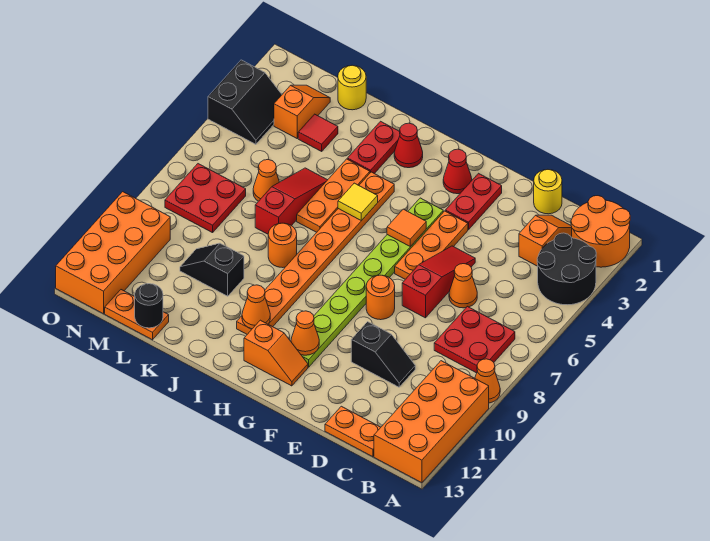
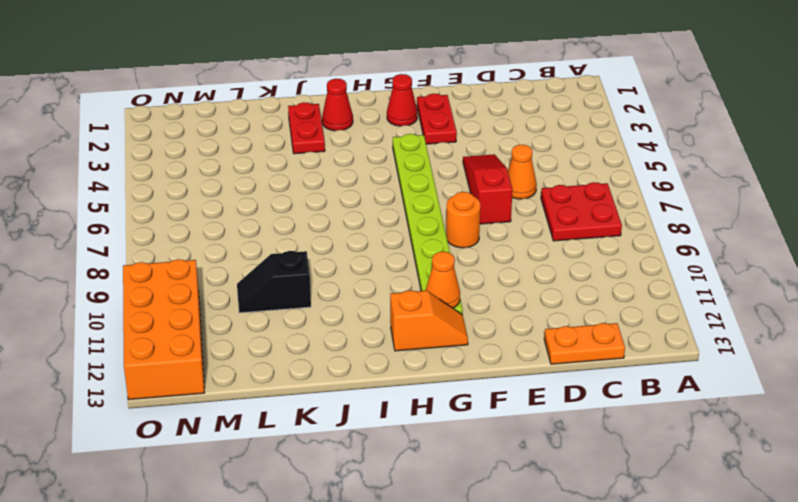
none -> orange round brick A1:B2 level 1
none -> black round brick A3:B4 level 1
none -> orange cone A9 level 1
none -> orange brick A10:B13 level 1

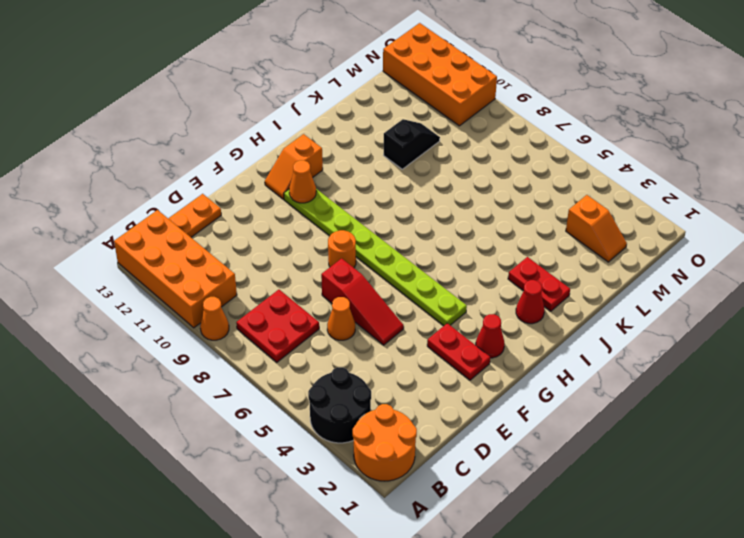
none -> orange slope C2:C3 level 1 top 3
none -> yellow round brick D1 level 1
none -> black slope D10:E10 level 1 top E
none -> orange plate F4:F6 level 1

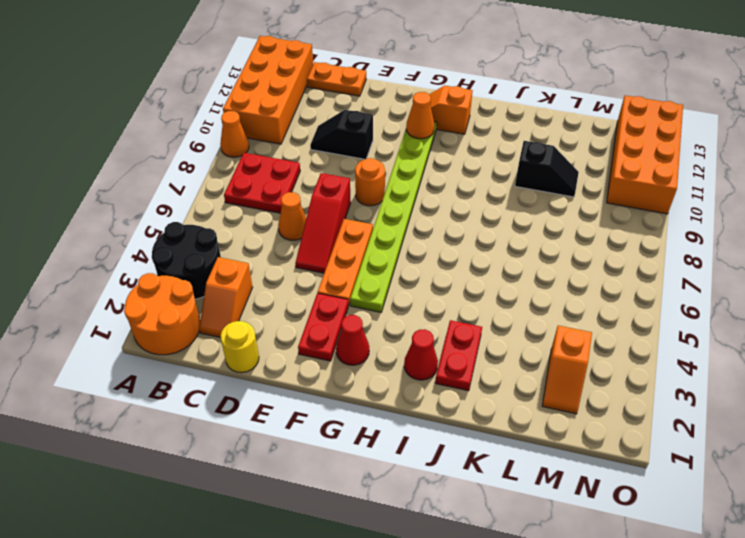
none -> orange plate I4:I11 level 1
none -> orange plate J4:J6 level 1
none -> orange round brick J8 level 1
none -> red slope K5:K7 level 1 top 7

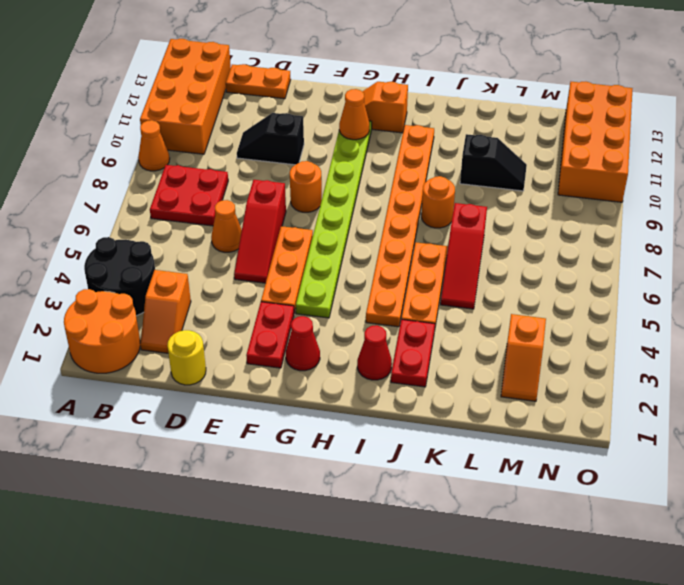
none -> yellow round brick L1 level 1
none -> red tile L3 level 1
none -> orange cone L6 level 1
none -> orange plate L13:M13 level 1

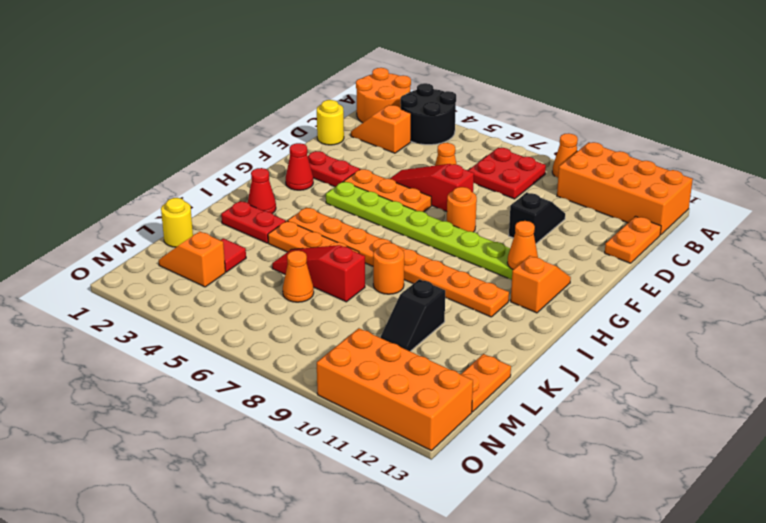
none -> red plate M7:N8 level 1
none -> black slope N3:O4 level 1 top O
none -> orange tile G5 level 2
none -> yellow tile I5 level 2

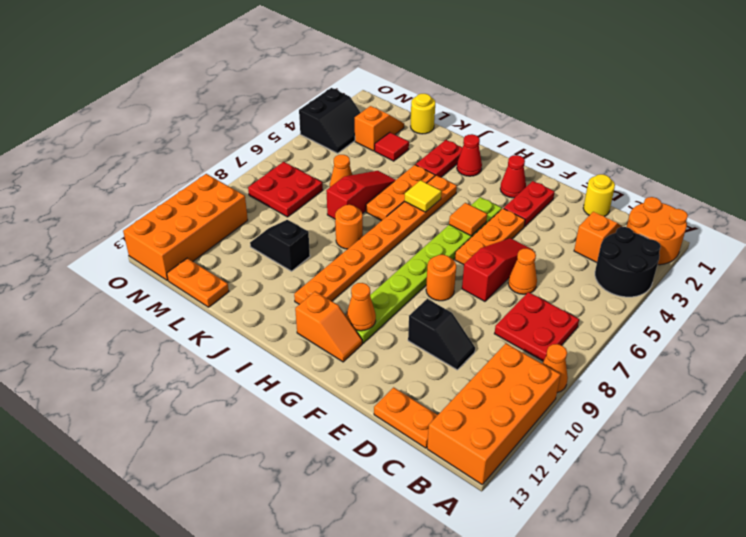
none -> orange cone I11 level 2
none -> black round brick L13 level 2

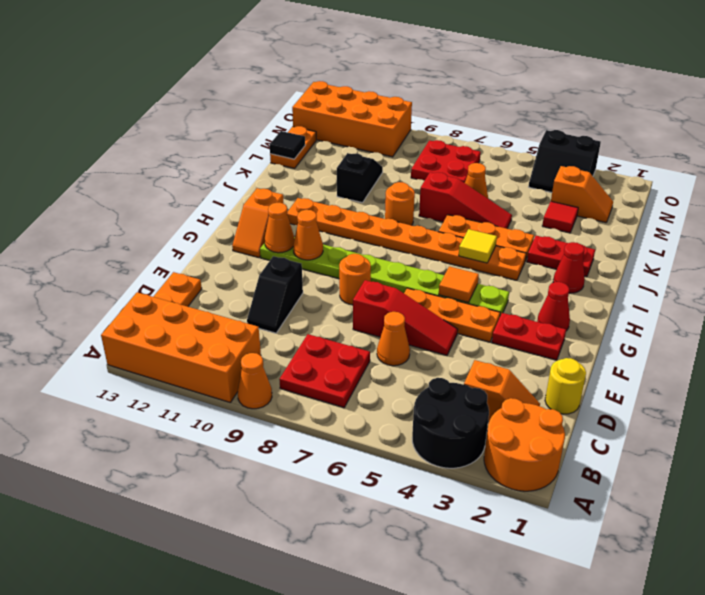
orange cone G10 level 2 -> orange cone I11 level 2
black tile L13 level 2 -> black round brick L13 level 2
none -> yellow round brick L1 level 1

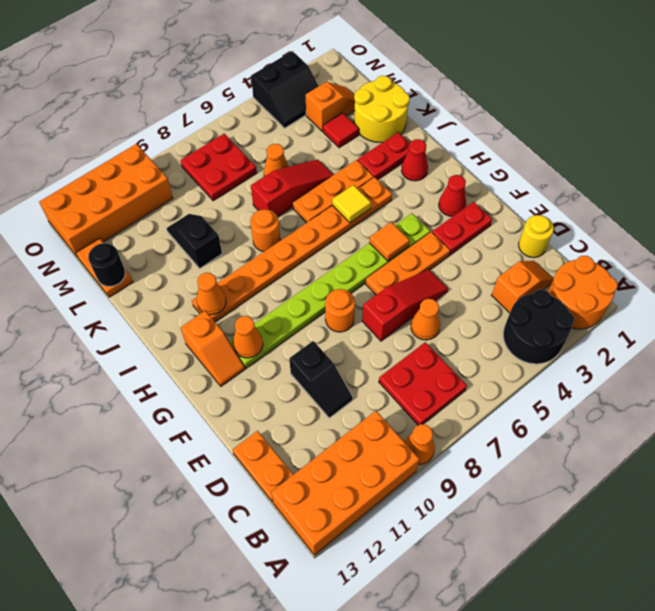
yellow round brick K1:L2 level 1 -> yellow round brick L1 level 1

